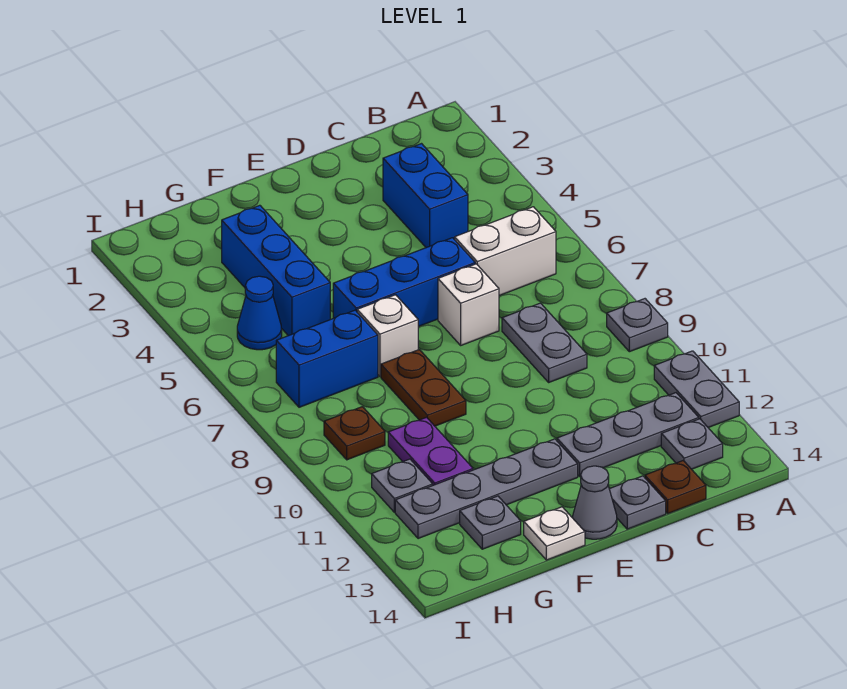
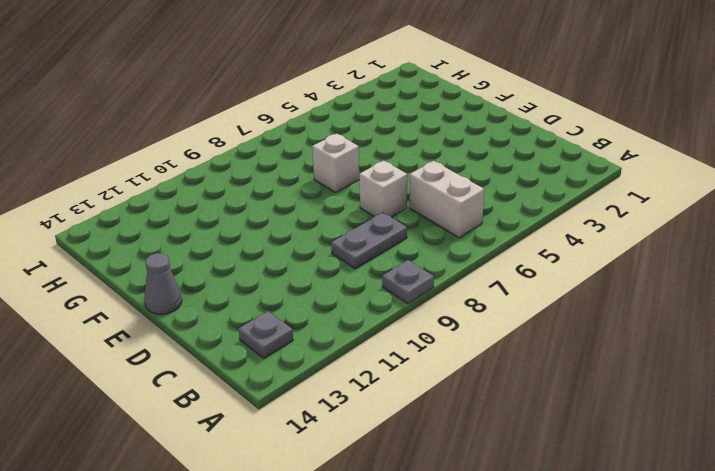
none -> grey plate A11:A12 level 1
none -> grey plate B12:D12 level 1
none -> blue brick C3:C4 level 1

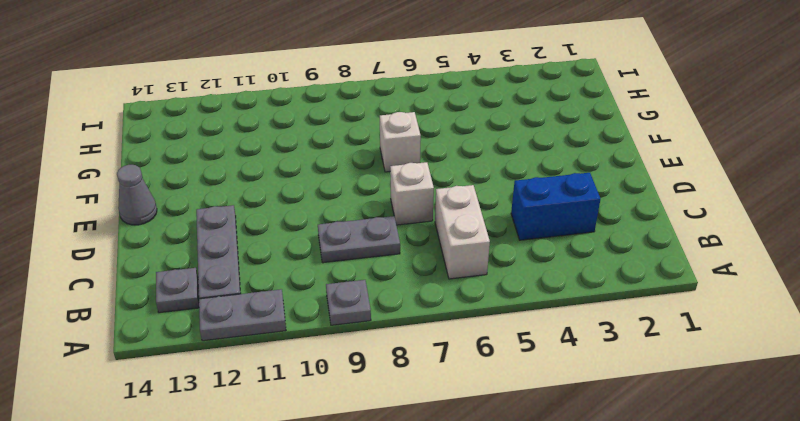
none -> brown plate C14 level 1
none -> blue brick D6:F6 level 1
none -> grey plate D14 level 1

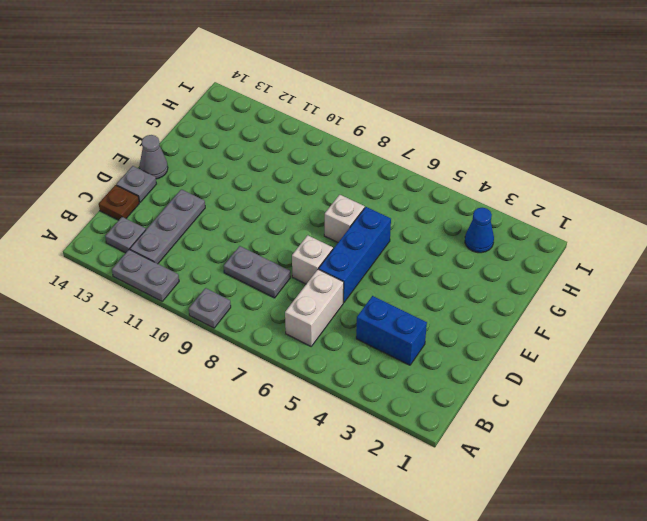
blue cone H3 level 1 -> blue cone H5 level 1
none -> grey plate E12:H12 level 1
none -> brown plate F8:F9 level 1
none -> white plate F14 level 1

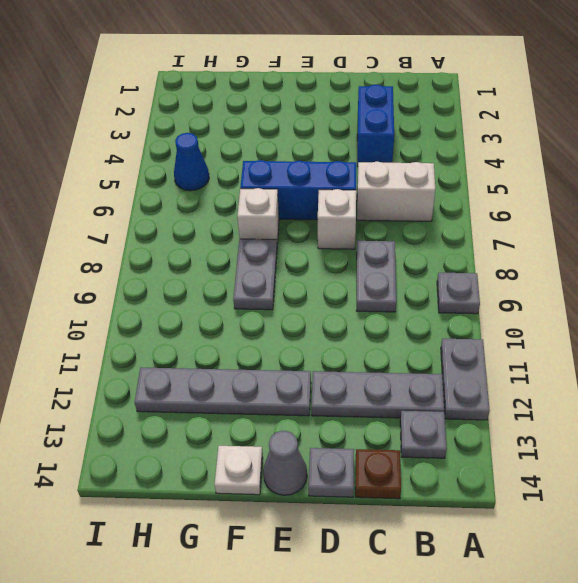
grey plate F8:F9 level 1 -> brown plate F8:F9 level 1
none -> blue brick G3:G5 level 1
none -> blue brick G7:H7 level 1
none -> purple plate G10:G11 level 1

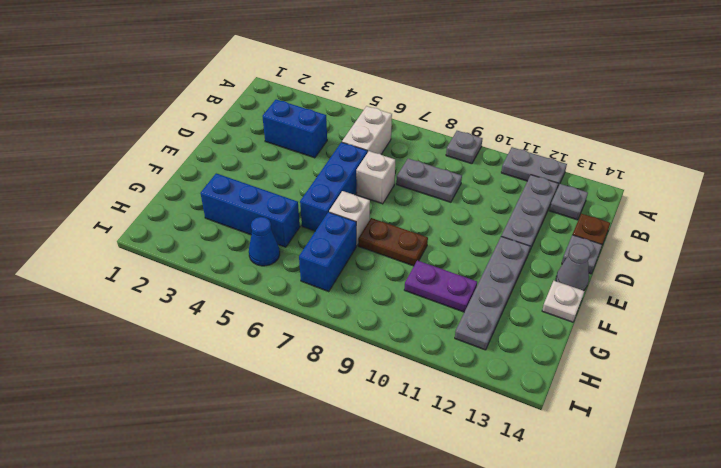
none -> grey plate G13 level 1
none -> brown plate H9 level 1
none -> grey plate H11 level 1

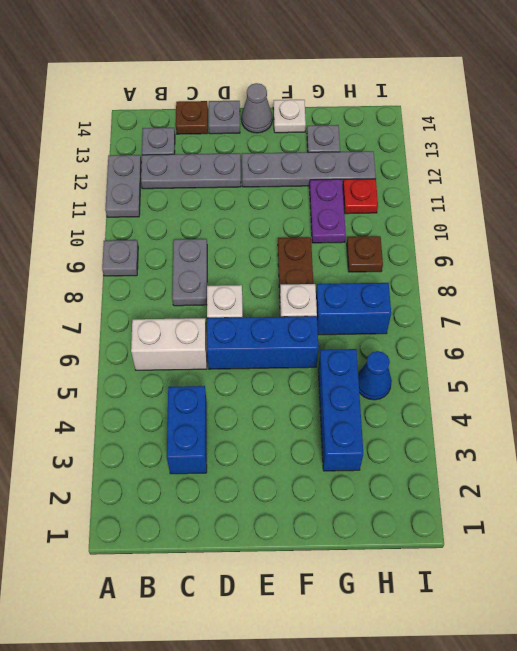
red plate H11 level 1 -> grey plate H11 level 1

